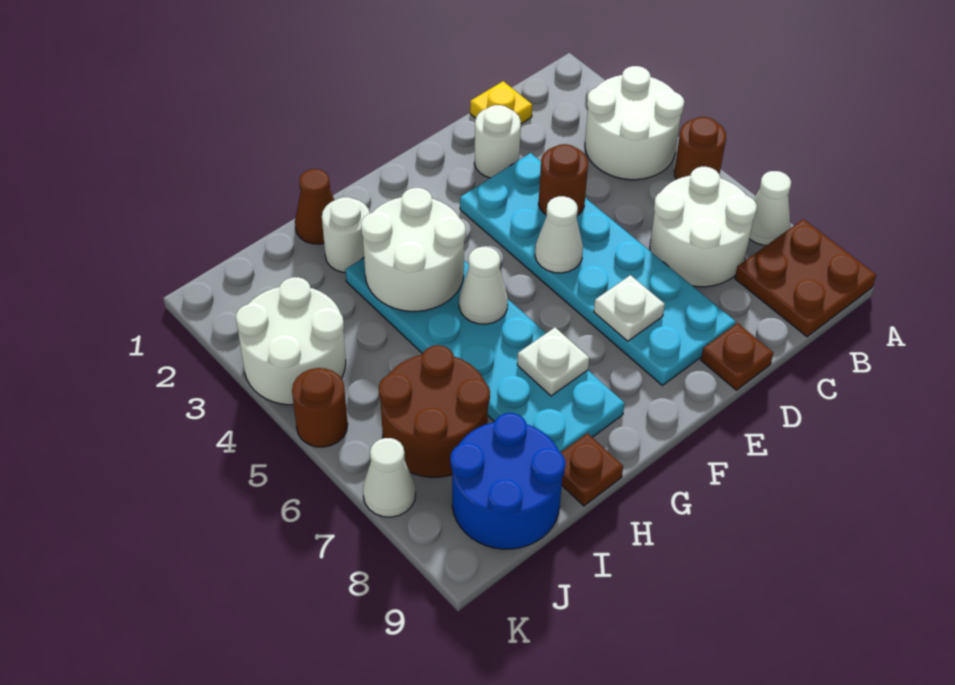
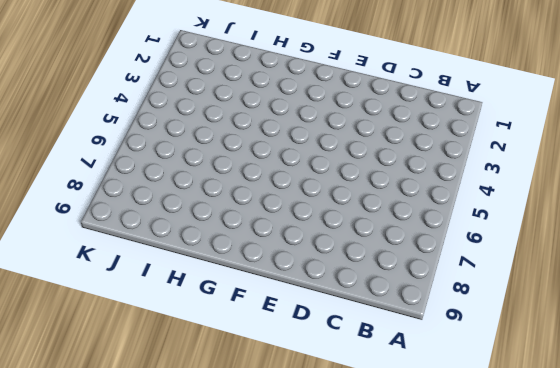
none -> white round brick A3:B4 level 1
none -> brown round brick A5 level 1
none -> white cone A7 level 1

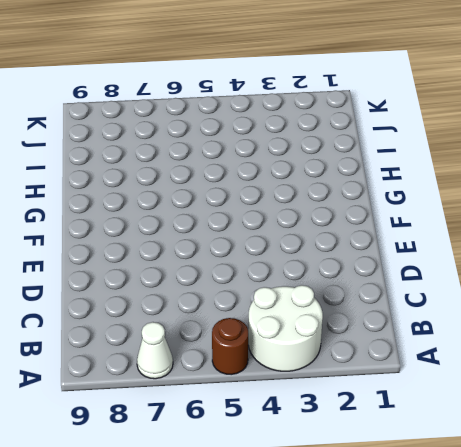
none -> brown plate A8:B9 level 1
none -> white round brick B6:C7 level 1
none -> yellow plate C1 level 1

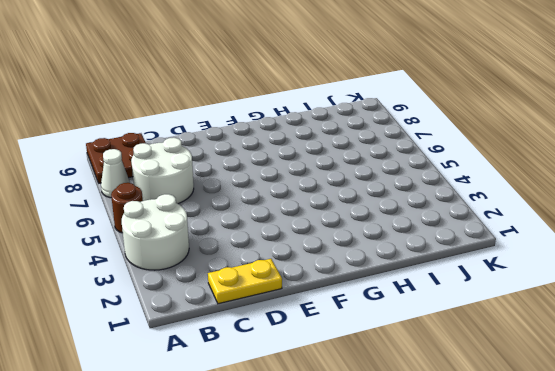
yellow plate C1:D1 level 1 -> yellow plate C1 level 1
none -> white round brick D2 level 1
none -> cyan plate D3:E8 level 1
none -> brown plate D9 level 1

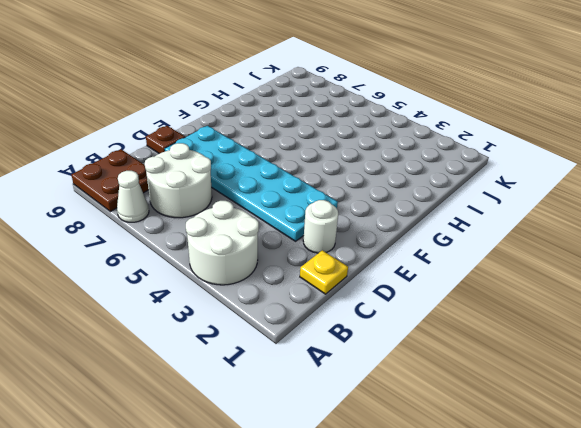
none -> brown round brick A5 level 1
none -> cyan plate G3:H8 level 1
none -> brown cone H1 level 1

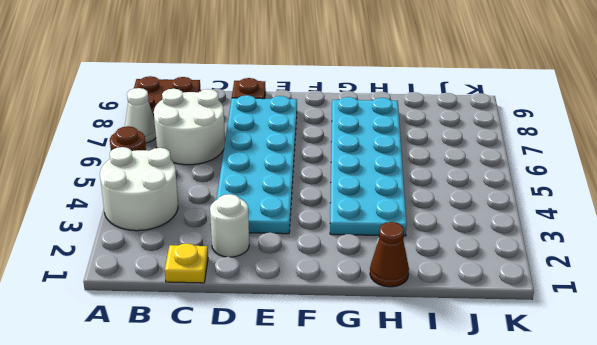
none -> white round brick H2 level 1
none -> brown plate H9 level 1
none -> brown round brick I6:J7 level 1

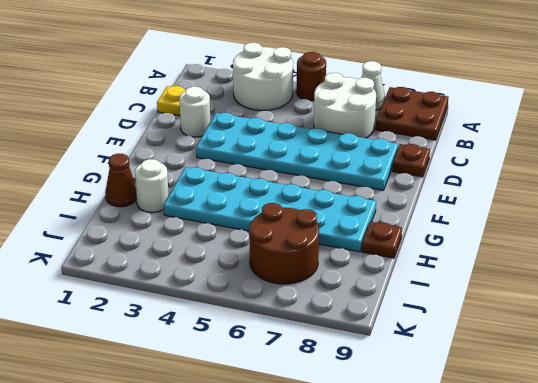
none -> blue round brick I8:J9 level 1
none -> white round brick J3:K4 level 1
none -> brown round brick K5 level 1

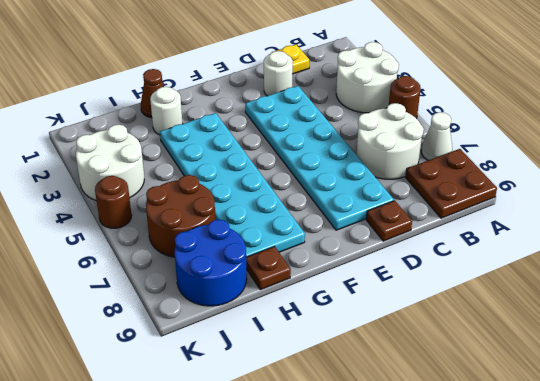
none -> white cone K7 level 1
none -> brown round brick D4 level 2
none -> white cone E5 level 2

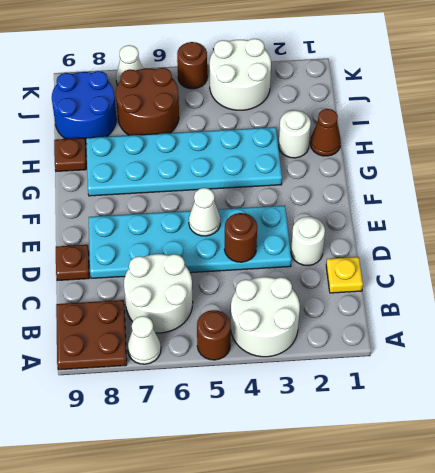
none -> white plate E7 level 2
none -> white round brick G3:H4 level 2
none -> white cone G5 level 2

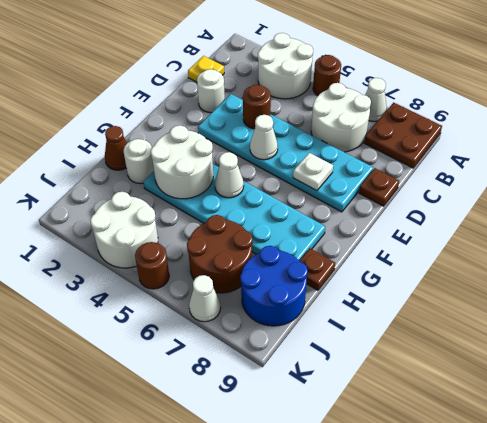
none -> white plate G7 level 2

